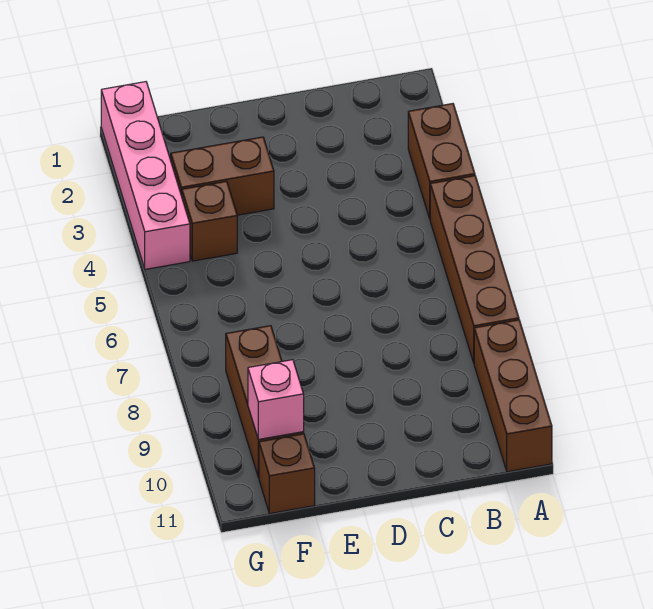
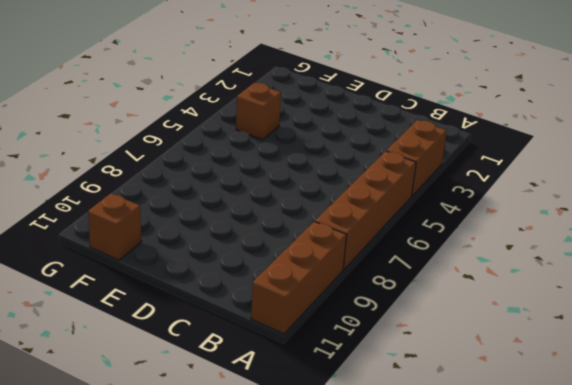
none -> brown brick E3:F3 level 1
none -> brown brick F8:F10 level 1

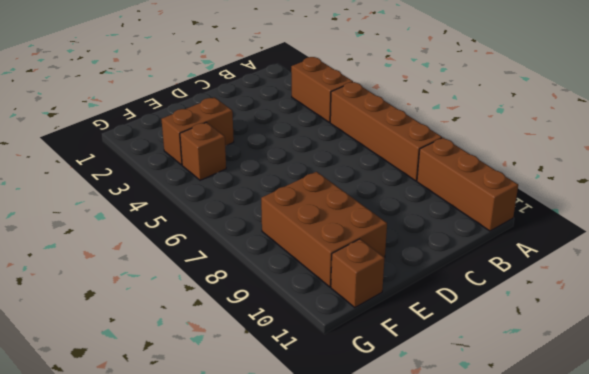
brown brick E8:F10 level 1 -> brown brick F8:F10 level 1
none -> pink brick G1:G4 level 1
none -> pink brick F10 level 2

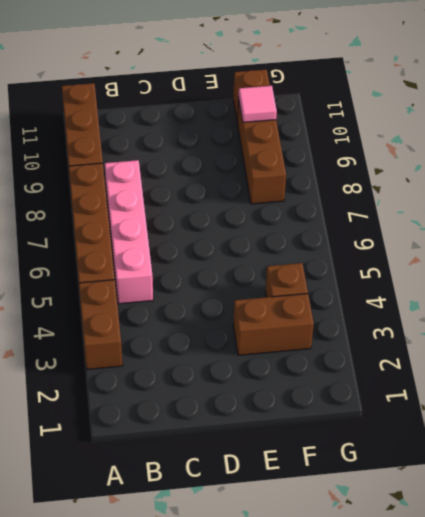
pink brick B5:B8 level 1 -> pink brick G1:G4 level 1
pink tile F10 level 2 -> pink brick F10 level 2

